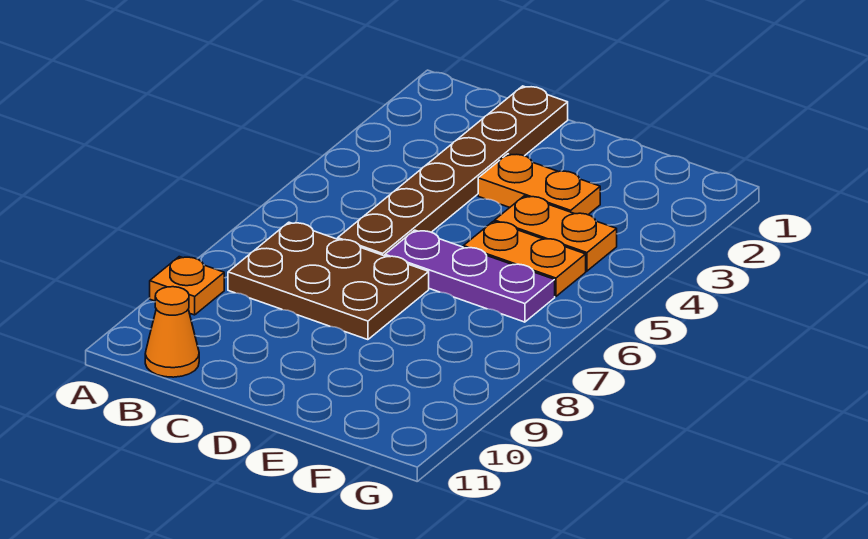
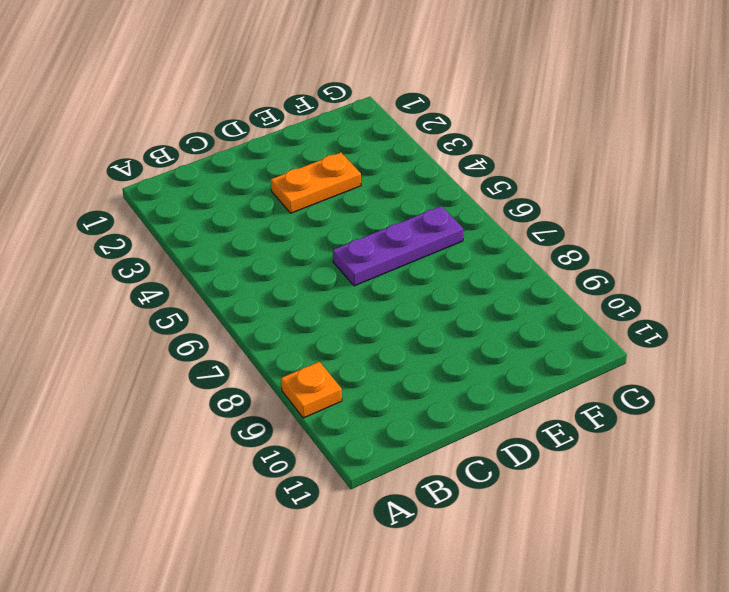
none -> brown plate B7:D8 level 1
none -> orange cone B11 level 1

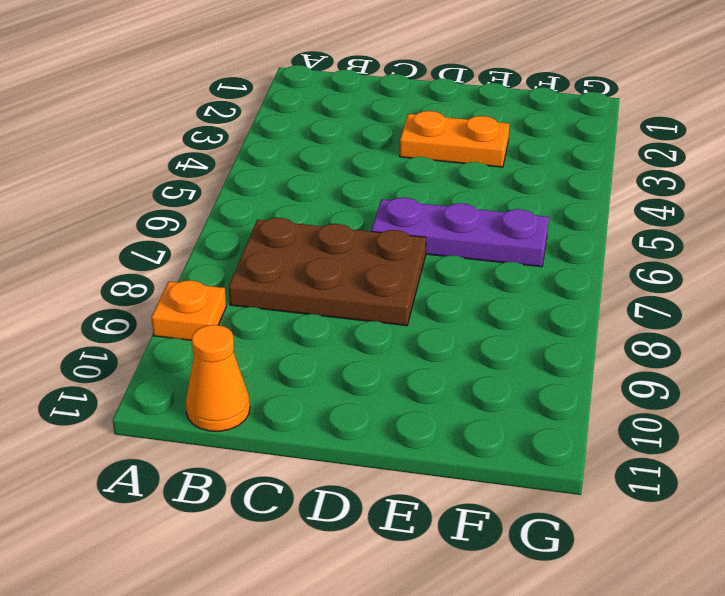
none -> brown plate C1:C6 level 1
none -> orange plate E4:F4 level 1

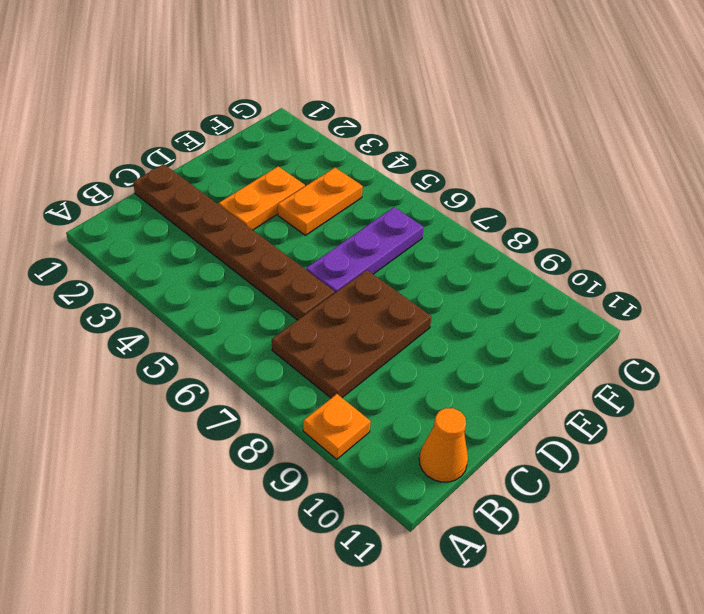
none -> orange plate E5:F5 level 1

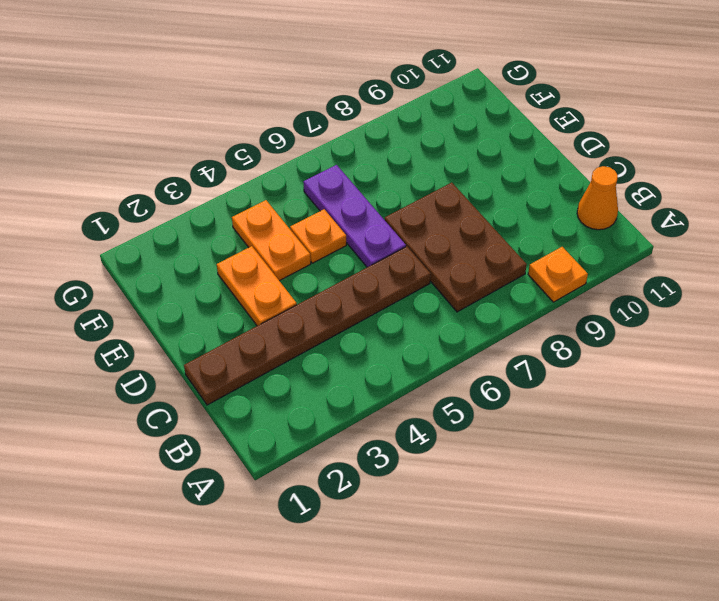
orange plate E5 level 1 -> orange plate E5:F5 level 1

